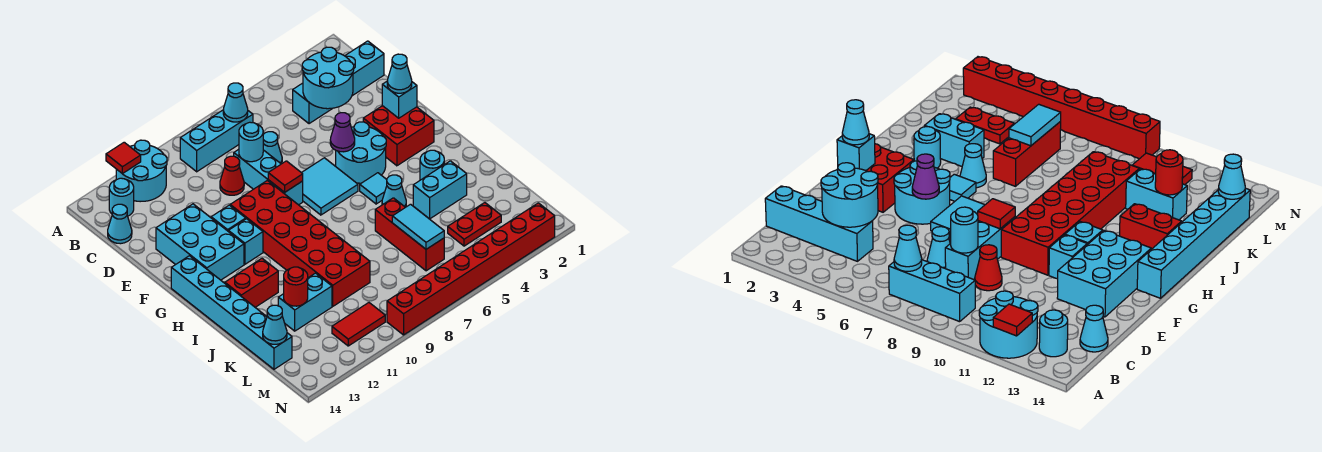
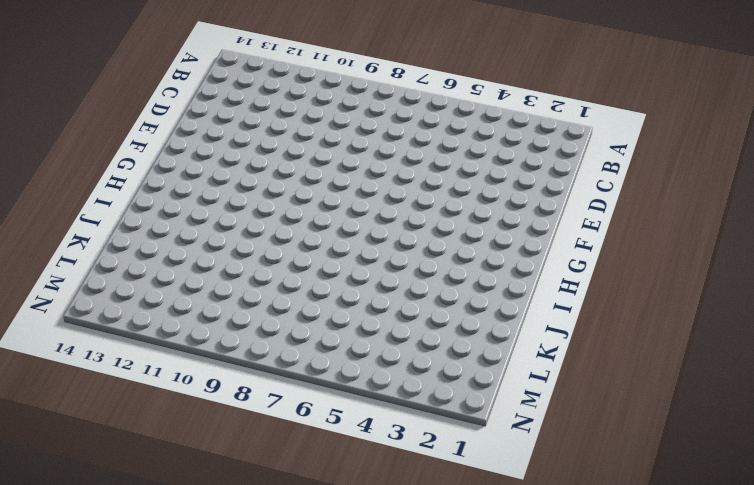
none -> cyan round brick A11:B12 level 1
none -> cyan brick B7:B9 level 1
none -> cyan round brick B13 level 1
none -> cyan brick C1:C4 level 1

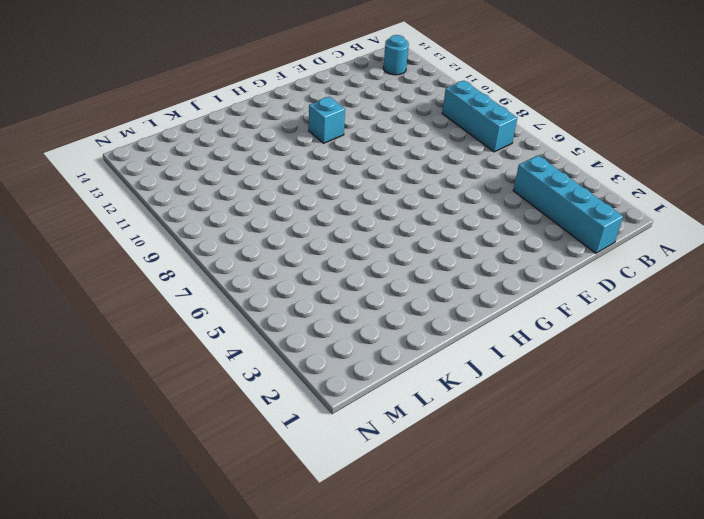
none -> cyan round brick A11:B12 level 1
none -> cyan cone C14 level 1
none -> cyan cone D7 level 1
none -> cyan brick D8:F8 level 1

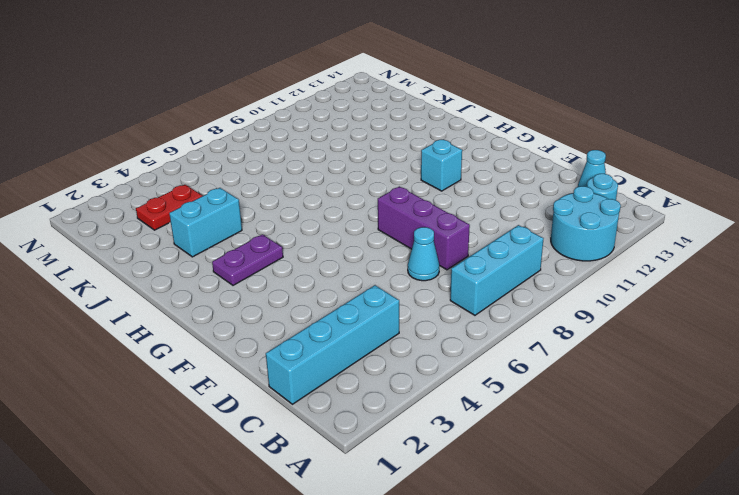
purple brick D8:F8 level 1 -> cyan brick D8:F8 level 1
purple plate H3:H4 level 1 -> none
none -> red cone D9 level 1
none -> cyan brick E12:G13 level 1
none -> red brick F2:G3 level 1
none -> cyan round brick F4:G5 level 1

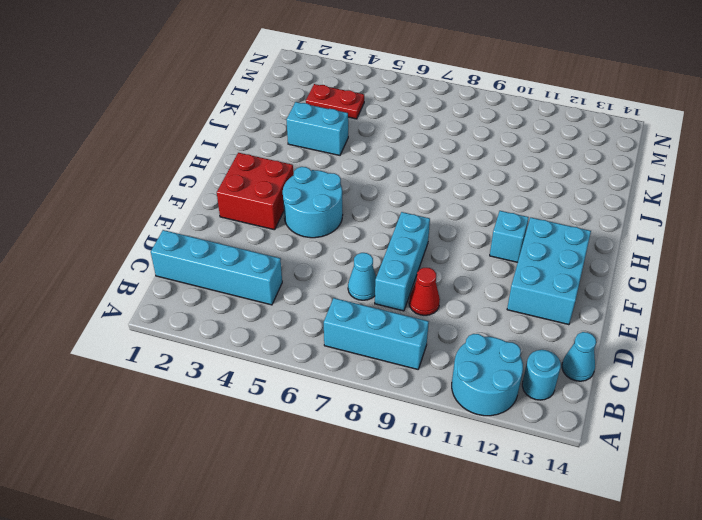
none -> cyan tile F6:G7 level 1
none -> red brick F9:K10 level 1
none -> cyan brick F11 level 1
none -> cyan brick G14:L14 level 1

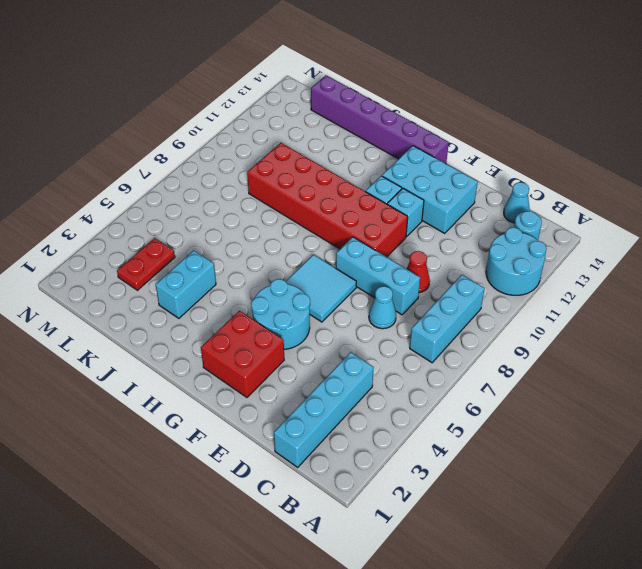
purple brick G14:L14 level 1 -> cyan brick G14:L14 level 1
none -> cyan tile H5 level 1
none -> cyan round brick I3 level 1
none -> cyan cone I5 level 1
none -> red brick I12:I13 level 1

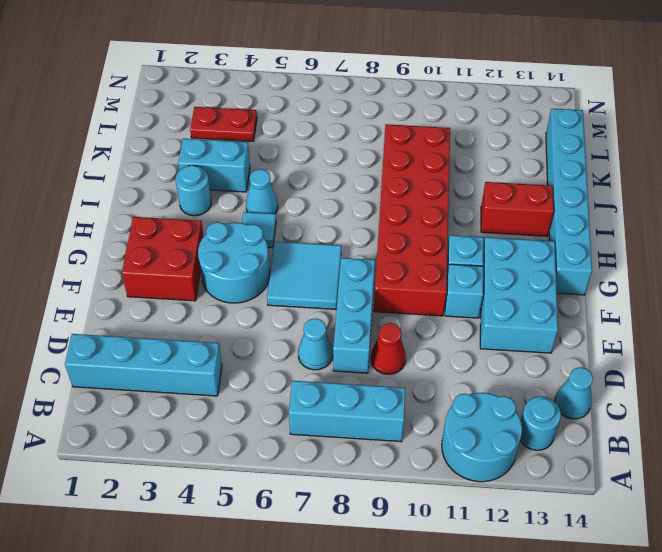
none -> red brick J6:L6 level 1
none -> cyan brick K11:K12 level 1
none -> red tile M10:M11 level 1
none -> red brick N2:N9 level 1

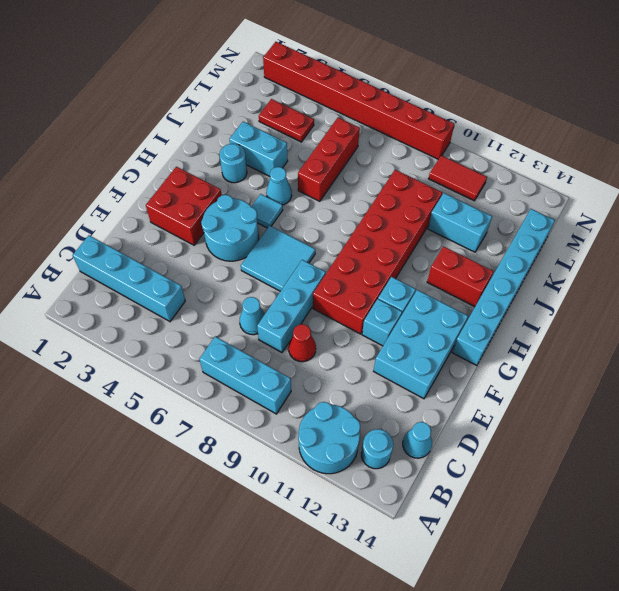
none -> red tile A12 level 2
none -> cyan cone B7 level 2
none -> cyan round brick C3:D4 level 2
none -> cyan round brick D8 level 2

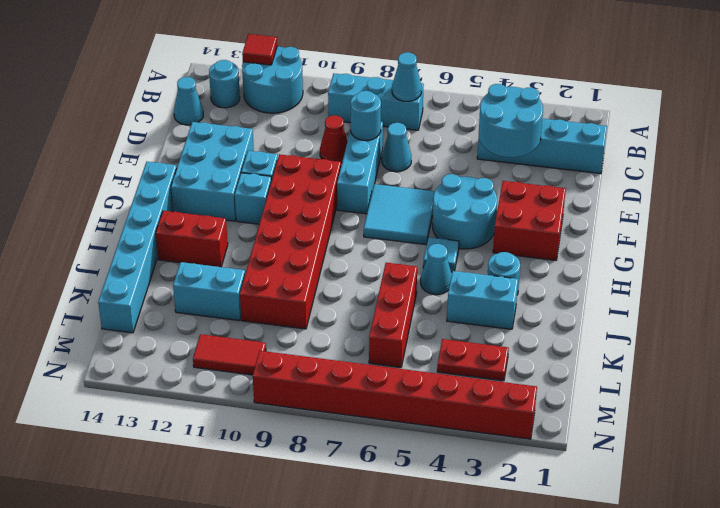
none -> cyan brick F2 level 2
none -> purple cone F5 level 2
none -> red tile F8 level 2
none -> cyan tile K6:L6 level 2

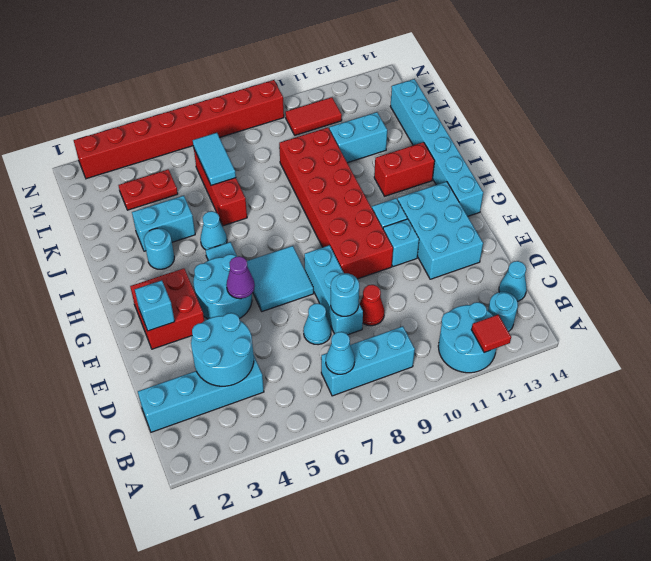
none -> red tile F8 level 2
none -> red round brick K12 level 2
none -> cyan cone L14 level 2
none -> cyan cone F2 level 3

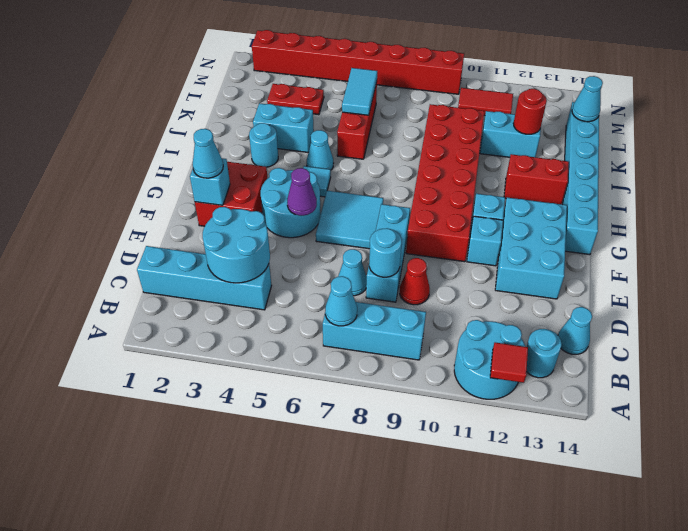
none -> red tile F8 level 2

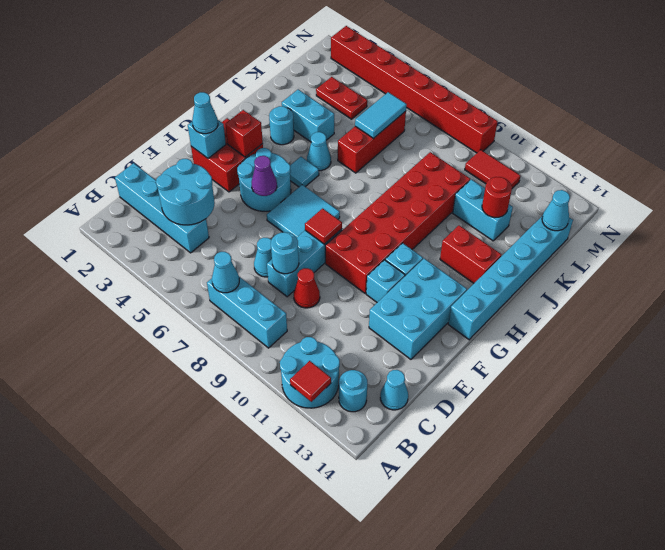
red brick G3 level 2 -> none

